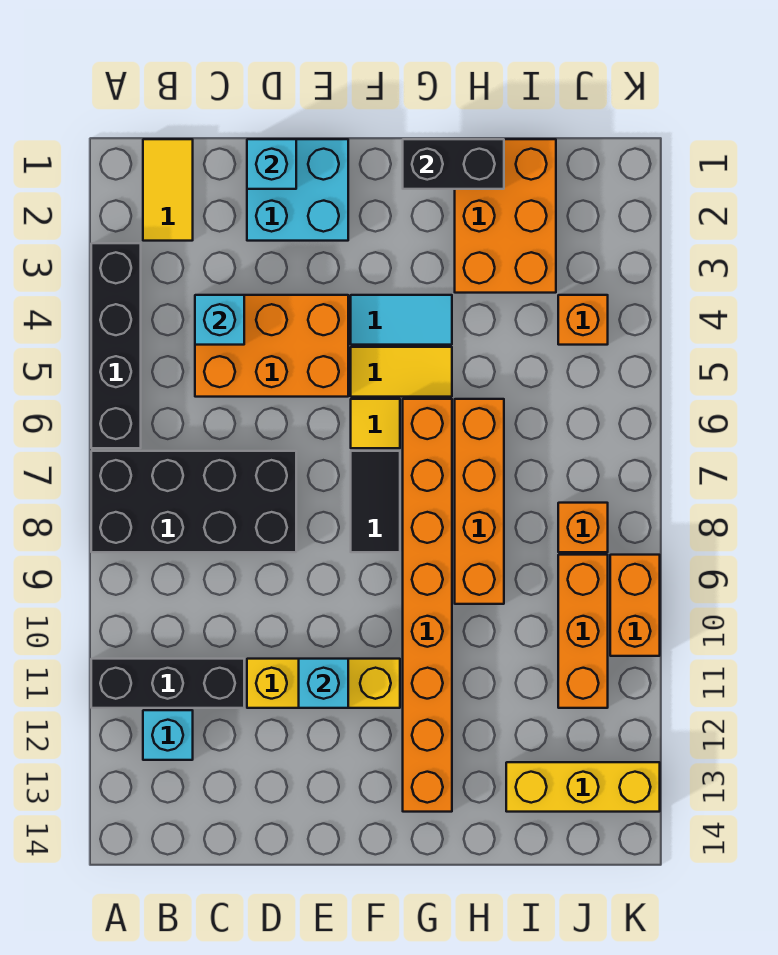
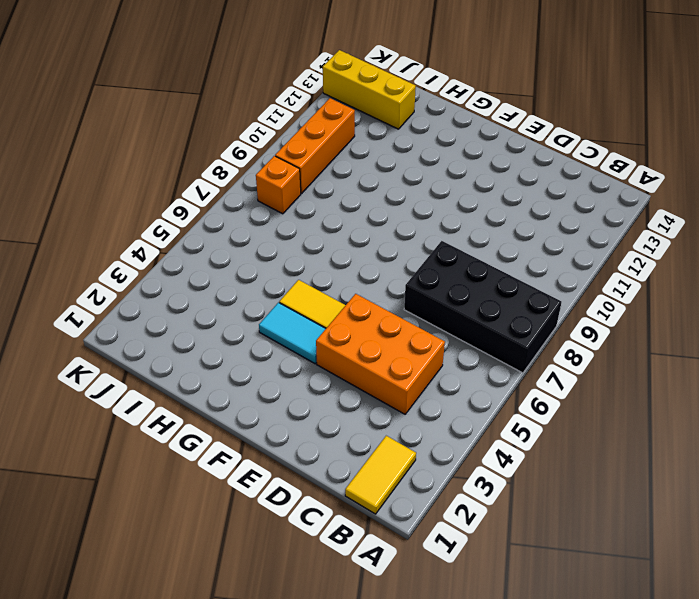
none -> black brick A3:A6 level 1
none -> black brick A11:C11 level 1
none -> cyan brick B12 level 1

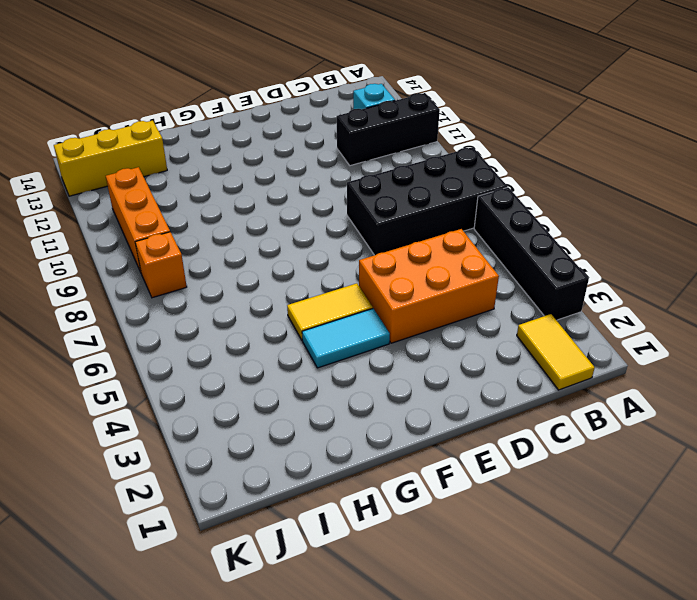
none -> cyan brick D1:E2 level 1
none -> yellow brick D11:F11 level 1
none -> yellow tile F6 level 1

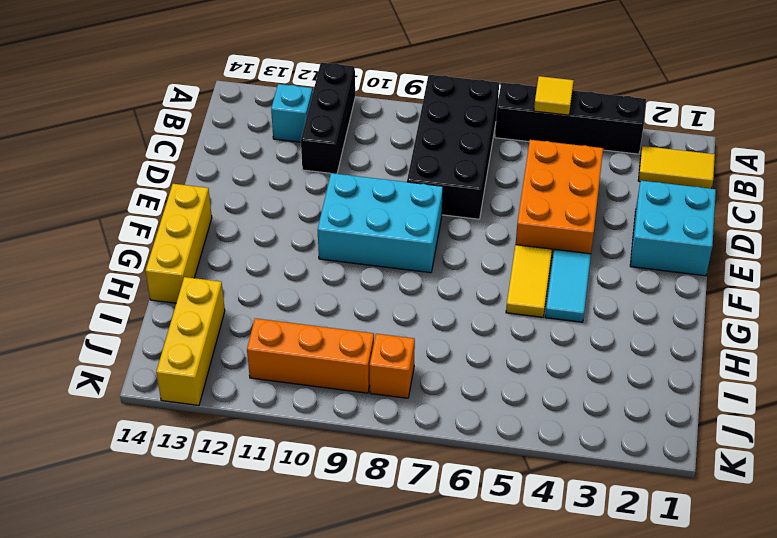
yellow tile A5 level 2 -> yellow tile F6 level 1
cyan brick E8:F10 level 1 -> black tile F7:F8 level 1
yellow brick F14:H14 level 1 -> yellow brick D11:F11 level 1
none -> orange brick G6:G13 level 1
none -> orange brick H1:I3 level 1
none -> orange brick H6:H9 level 1

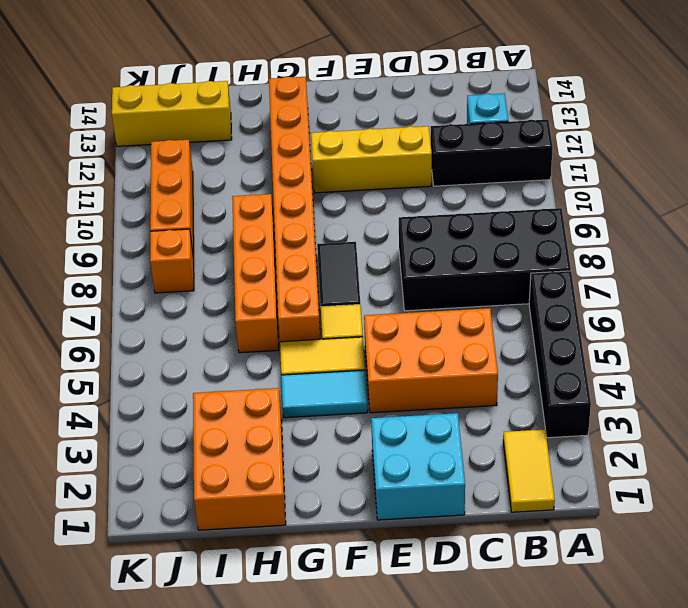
none -> orange brick J4 level 1
none -> orange brick K9:K10 level 1
none -> cyan brick C4 level 2

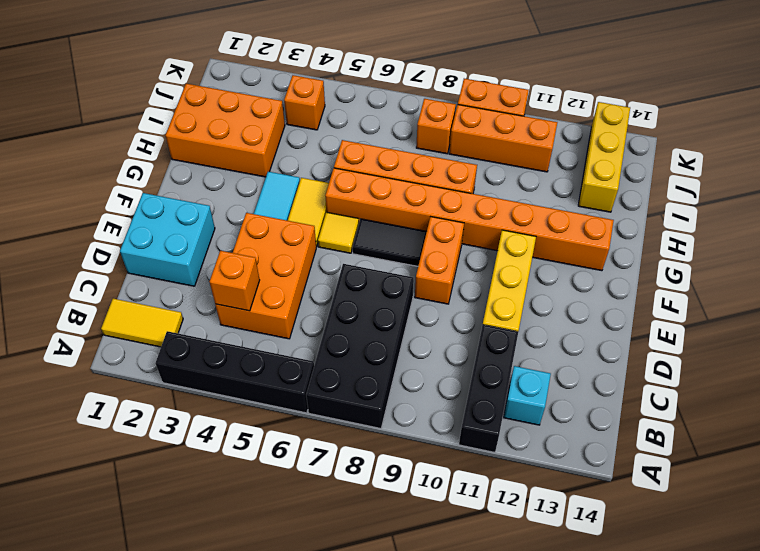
orange brick C4 level 2 -> cyan brick C4 level 2
orange brick E9:F9 level 1 -> none
none -> cyan brick D1 level 2
none -> cyan brick E11 level 2
none -> black brick G1:H1 level 2

